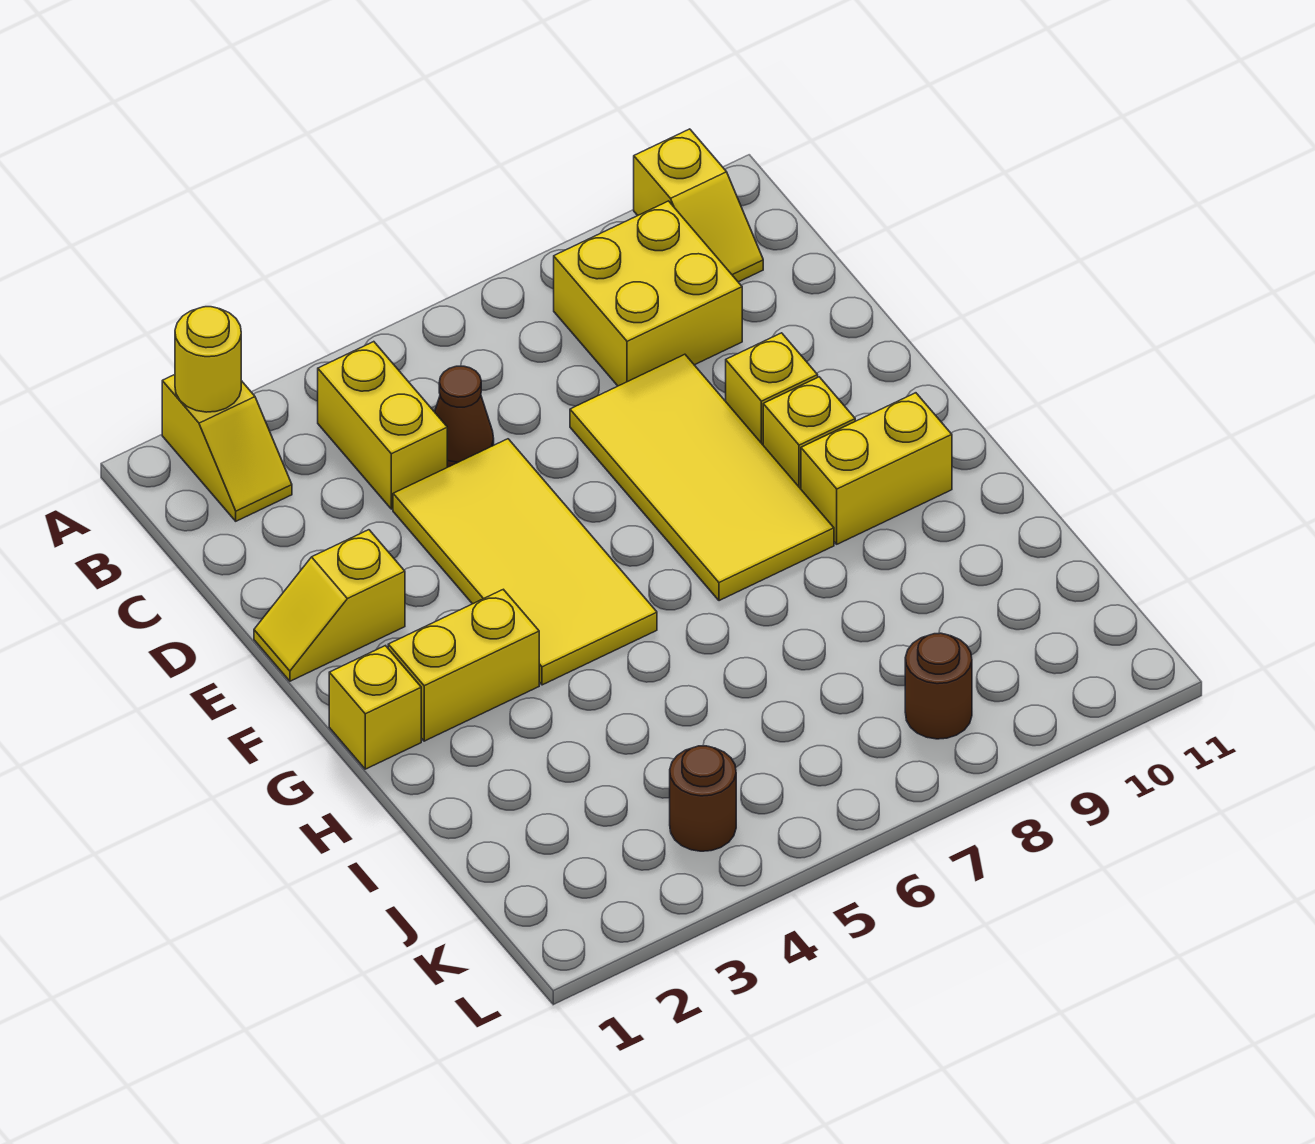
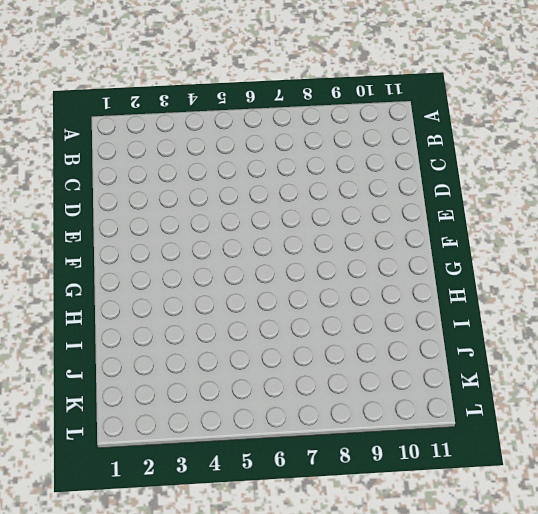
none -> yellow slope A2:B2 level 1 top A
none -> yellow slope A10:B10 level 1 top A
none -> yellow brick B4:C4 level 1

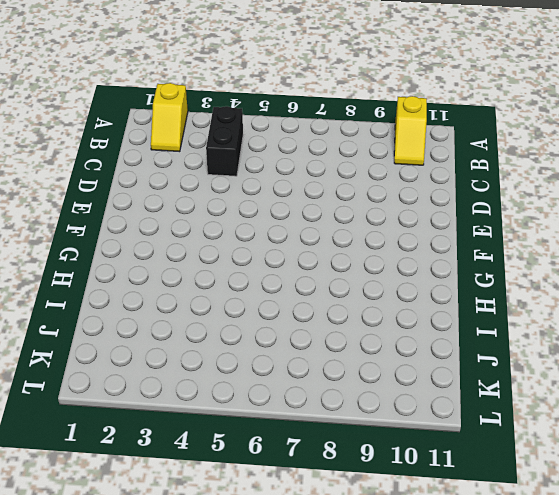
black brick B4:C4 level 1 -> yellow brick B4:C4 level 1
none -> yellow brick B8:C9 level 1
none -> brown cone C5 level 1
none -> yellow tile D4:G5 level 1

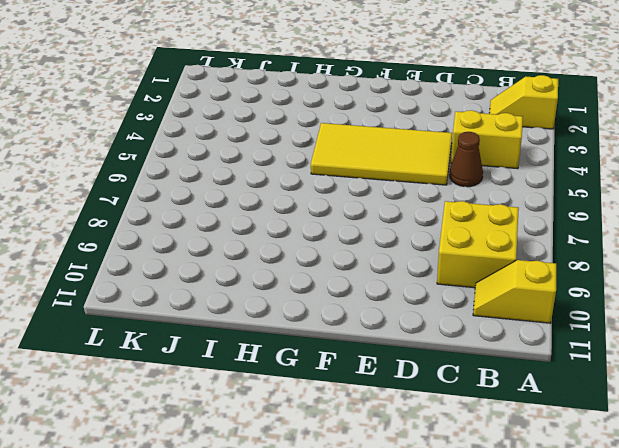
none -> yellow tile D7:G8 level 1
none -> yellow slope E1:E2 level 1 top 2
none -> yellow brick E9 level 1

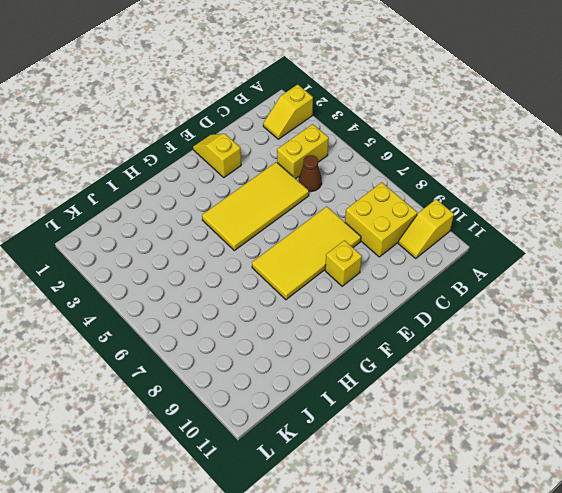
none -> yellow brick F9 level 1
none -> yellow brick G1 level 1
none -> yellow brick G2:G3 level 1

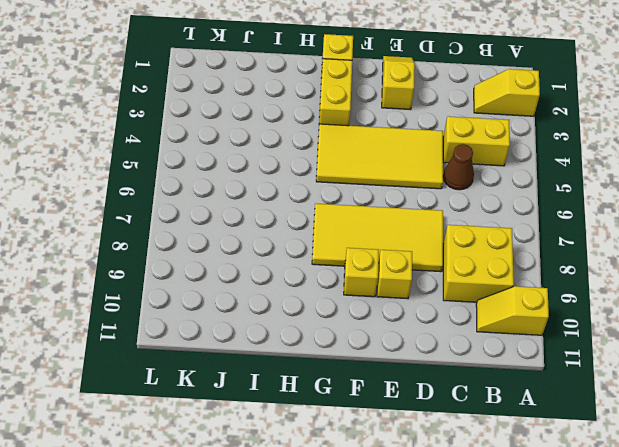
none -> yellow brick G9:G10 level 1
none -> brown round brick K4 level 1
none -> brown round brick K8 level 1

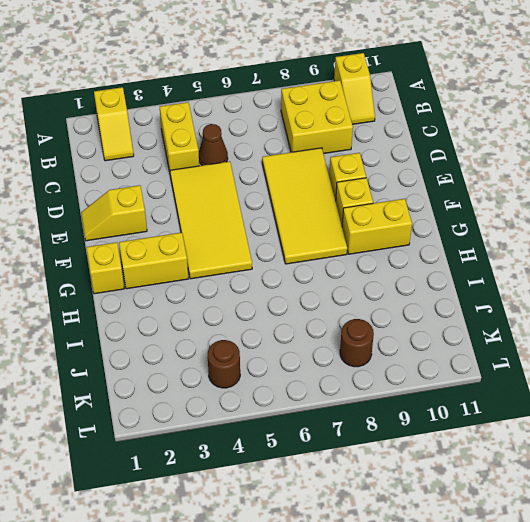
none -> yellow round brick A2 level 2

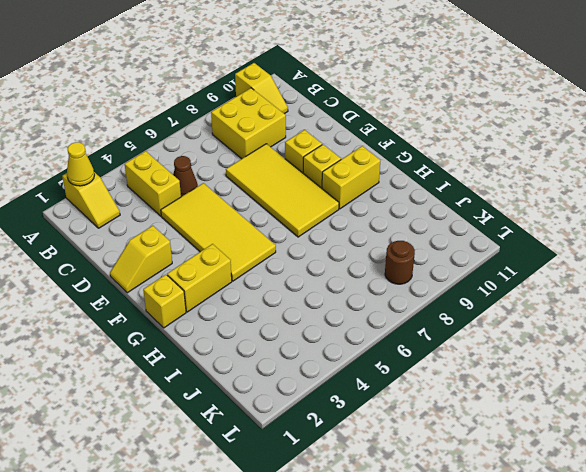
yellow cone A2 level 2 -> yellow round brick A2 level 2
none -> brown round brick K4 level 1

